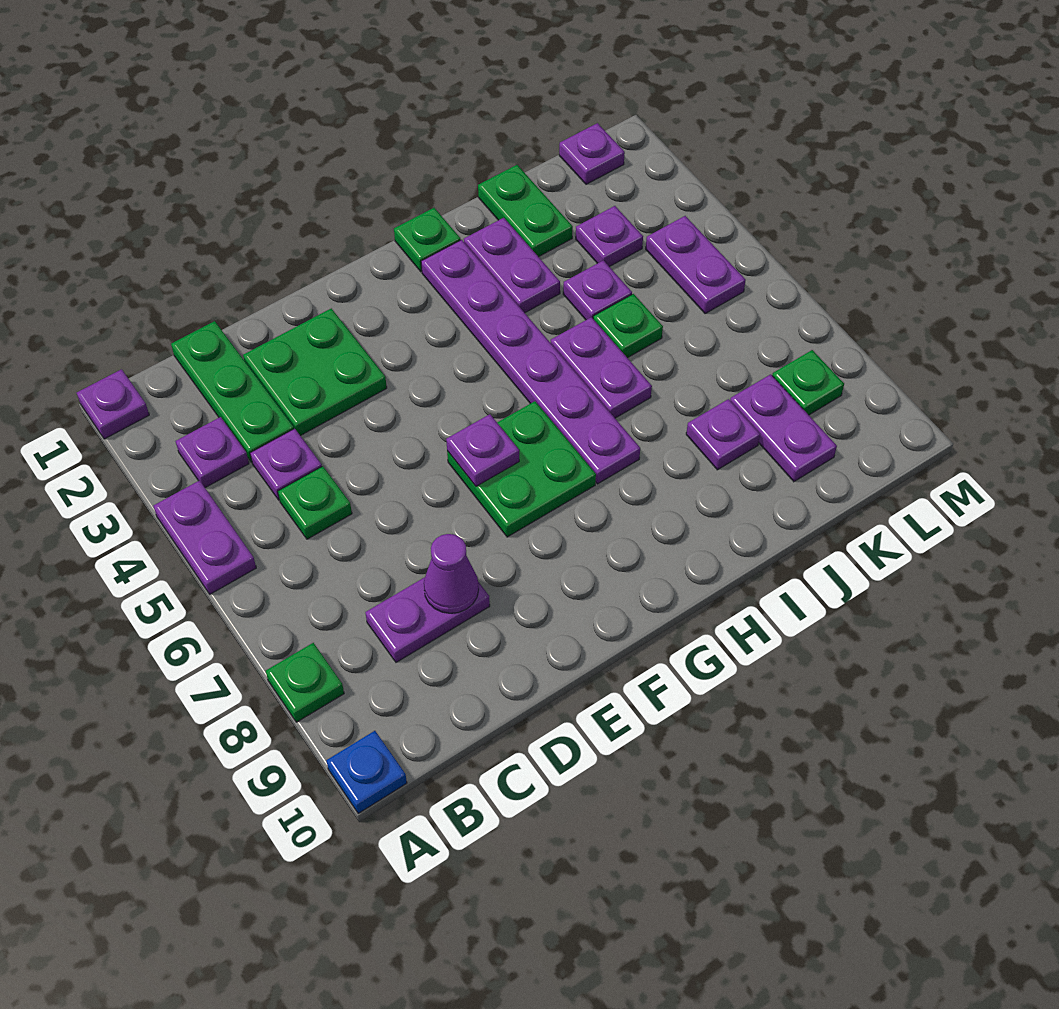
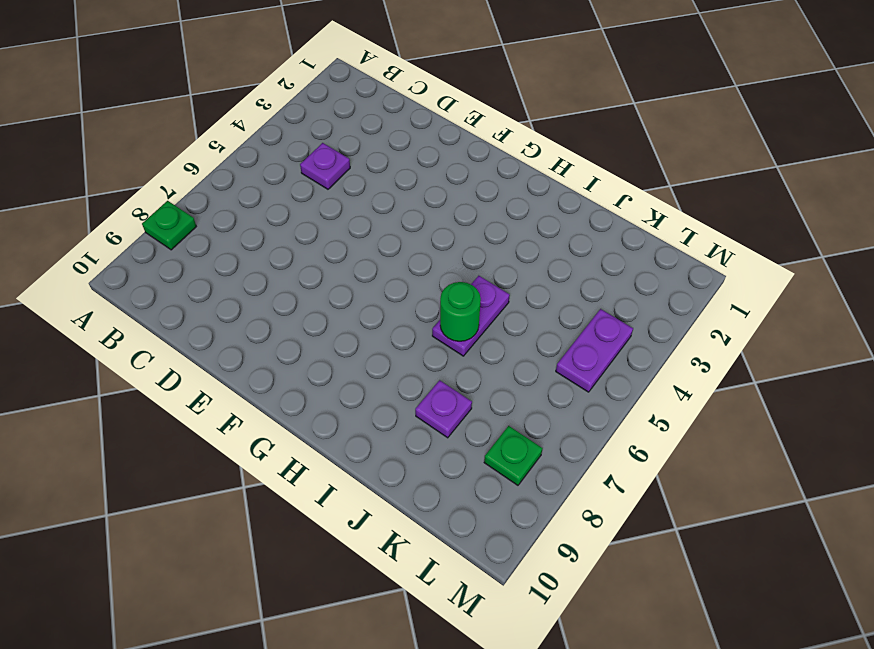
green round brick I6 level 2 -> none
none -> purple plate A1 level 1
none -> purple plate A4:A5 level 1
none -> blue plate A10 level 1

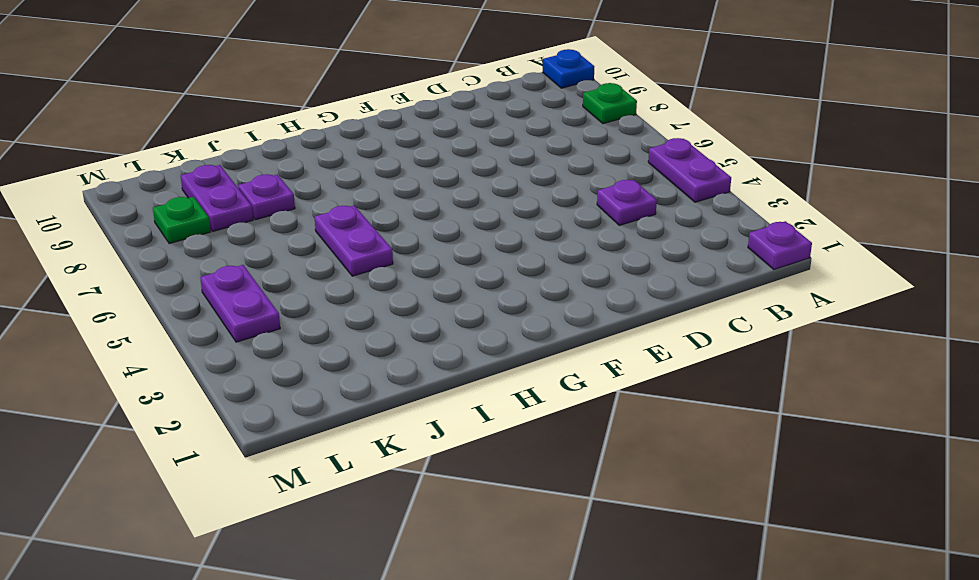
none -> purple plate B3 level 1
none -> green plate C1:C3 level 1
none -> green plate C5 level 1

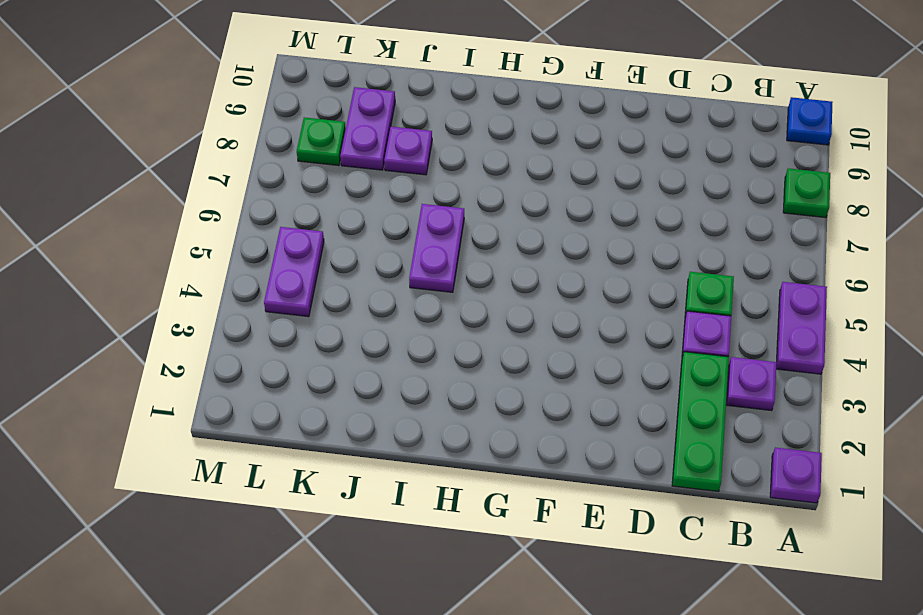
none -> purple plate C8:D8 level 1
none -> green plate D2:E3 level 1
none -> green plate F6:G7 level 1

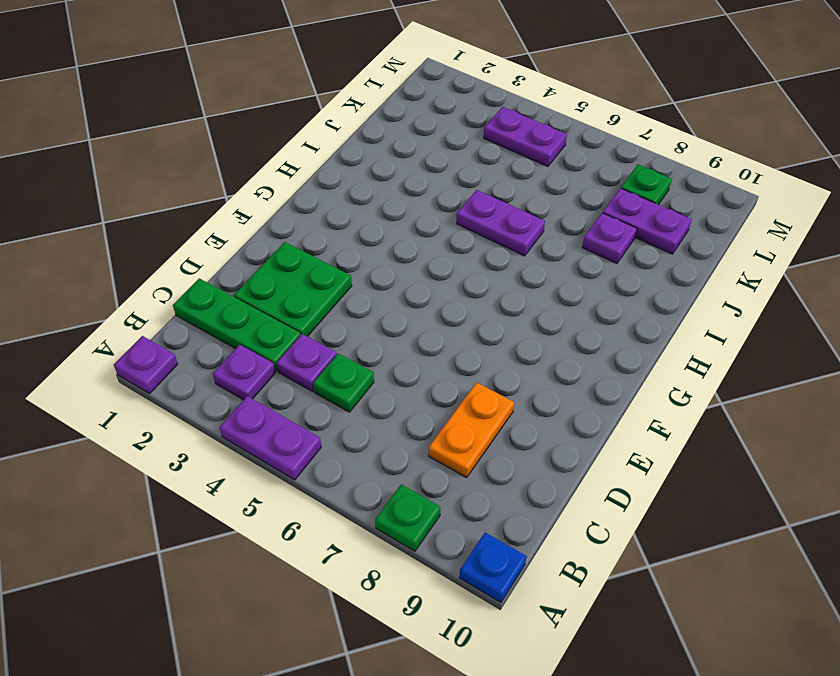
orange plate C8:D8 level 1 -> purple plate C8:D8 level 1
none -> green plate F6:G7 level 1
none -> green plate H1 level 1
none -> purple plate H2:H7 level 1

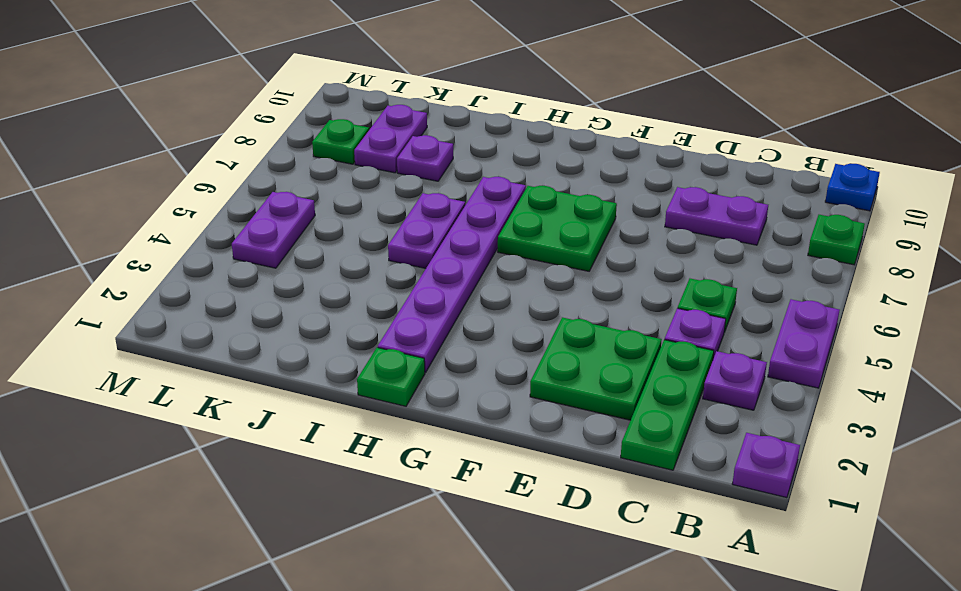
none -> purple plate I2:I3 level 1
none -> green plate J1:J2 level 1
none -> purple plate J4 level 1

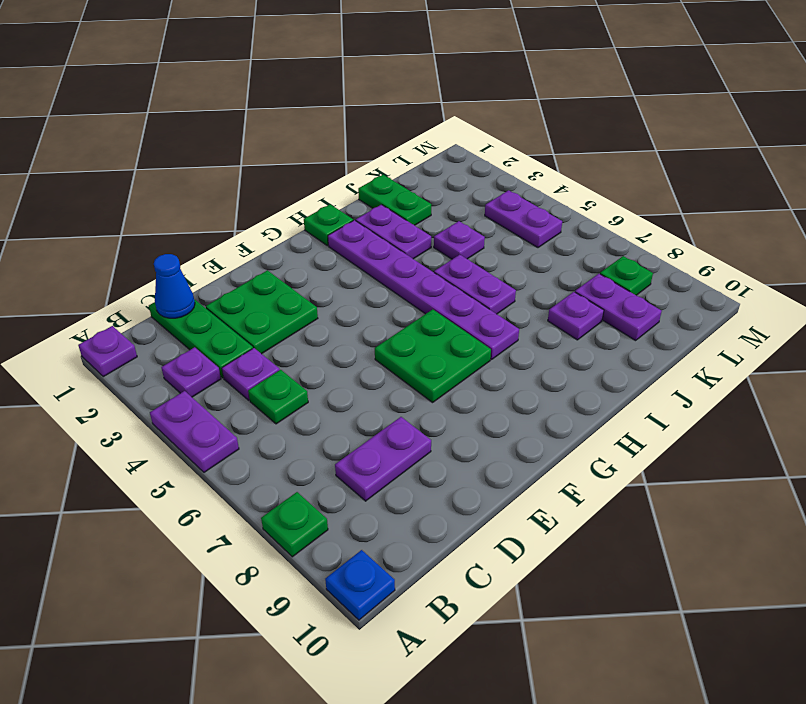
blue cone C1 level 2 -> none
none -> green plate J5 level 1
none -> purple plate K3 level 1
none -> purple plate L1 level 1

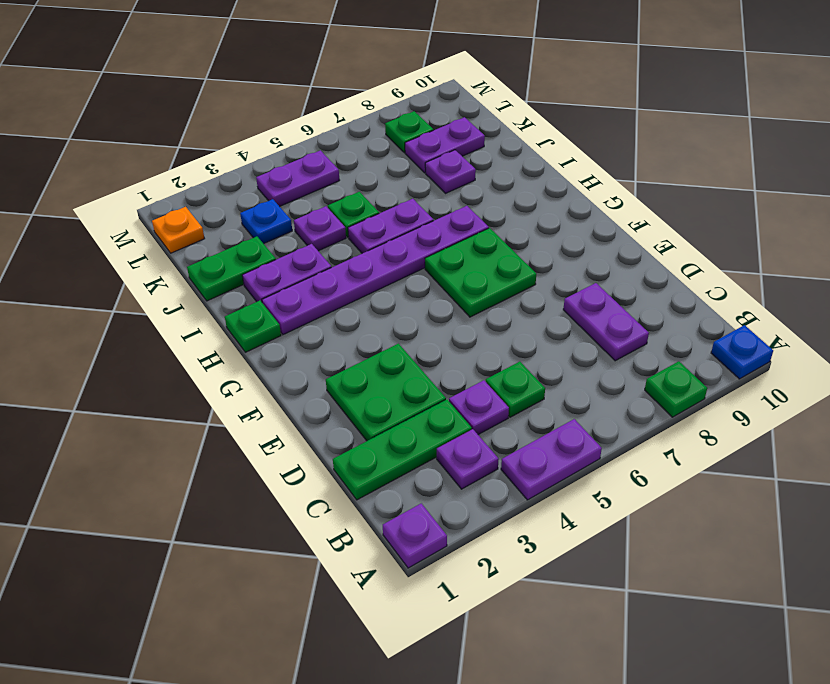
blue plate K3 level 1 -> purple plate K3 level 1
orange plate L1 level 1 -> purple plate L1 level 1
none -> purple cone D8 level 2
none -> purple plate F6 level 2

